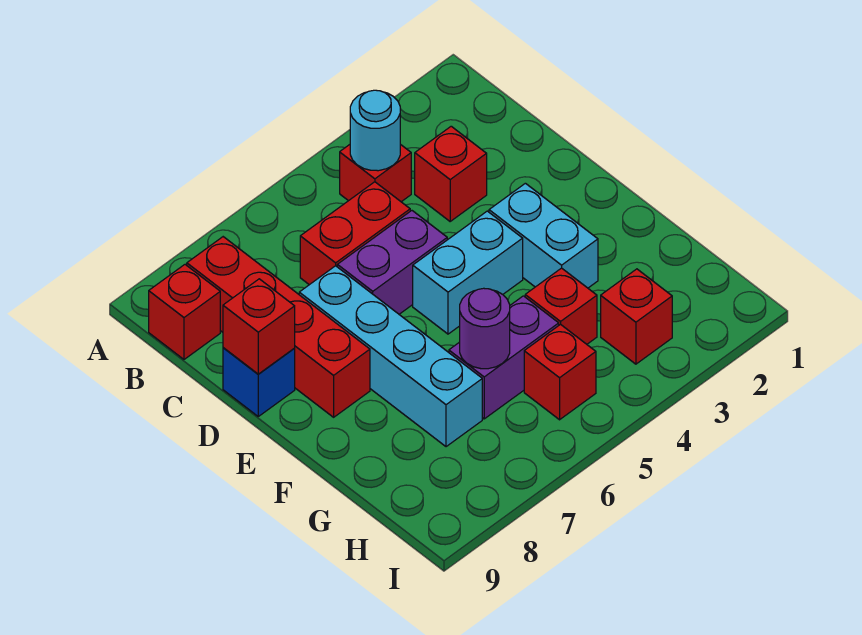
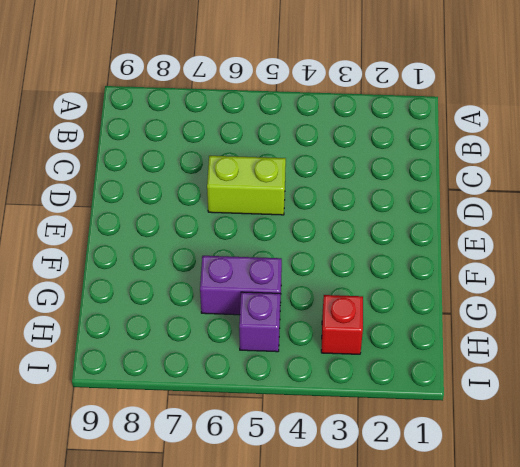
lime brick D5:D6 level 1 -> purple brick D5:D6 level 1
purple brick H5 level 1 -> red brick H5 level 1
none -> red brick B4 level 1
none -> red brick B8:E8 level 1
none -> red brick B9 level 1

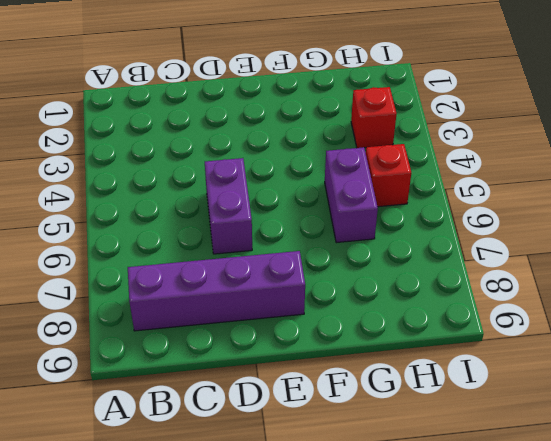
purple brick B8:E8 level 1 -> red brick B8:E8 level 1
none -> red brick B4 level 1
none -> red brick B9 level 1
none -> red brick C3 level 1

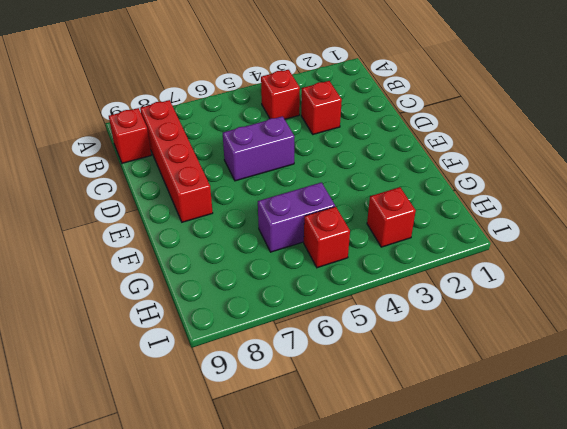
none -> red brick C5:C6 level 1
none -> cyan brick D7:G7 level 1
none -> blue brick D9 level 1

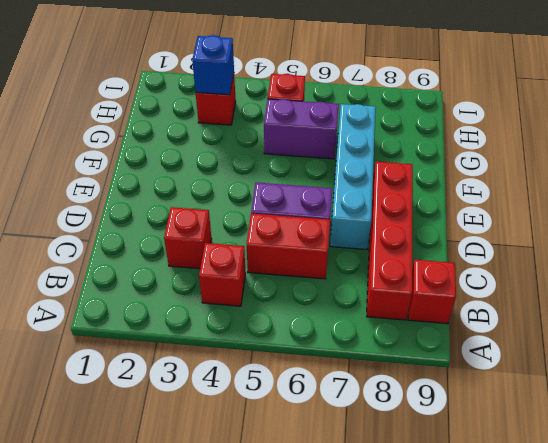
blue brick H3 level 2 -> blue brick D9 level 1
none -> cyan brick E3:F3 level 1
none -> cyan brick E4:E5 level 1
none -> red brick G4 level 1

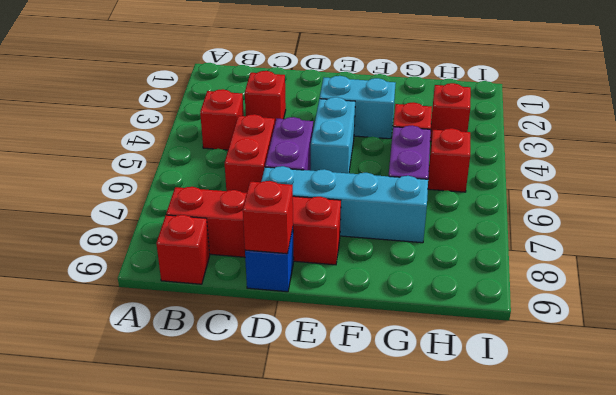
none -> cyan round brick B4 level 2
none -> purple round brick G6 level 2

